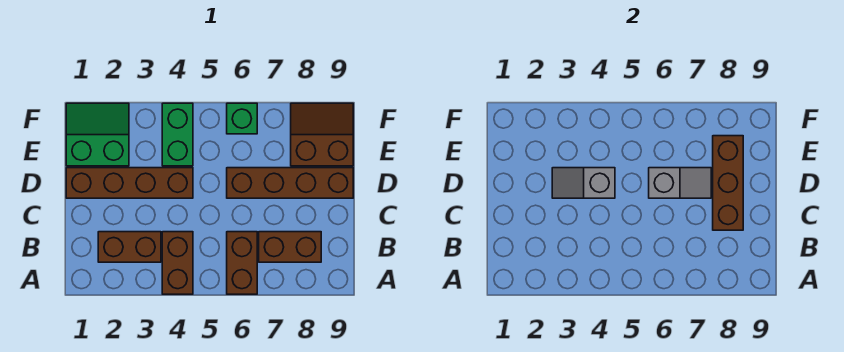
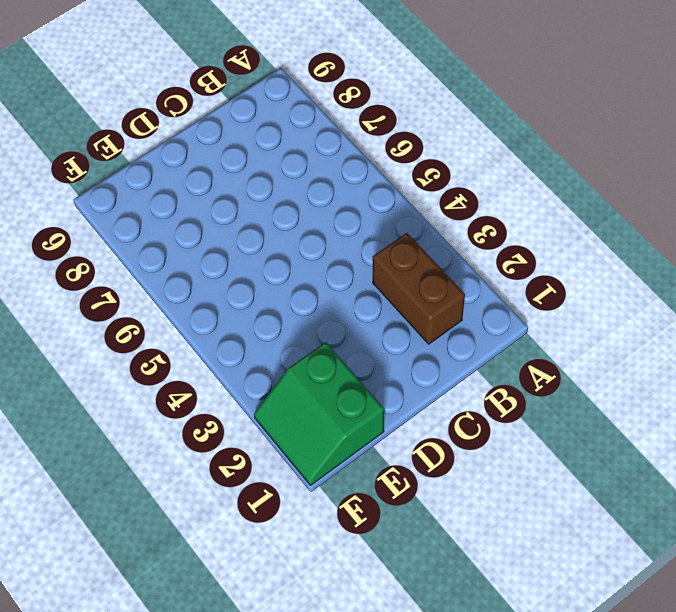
none -> brown brick A4:B4 level 1
none -> brown brick A6:B6 level 1
none -> brown brick B7:B8 level 1

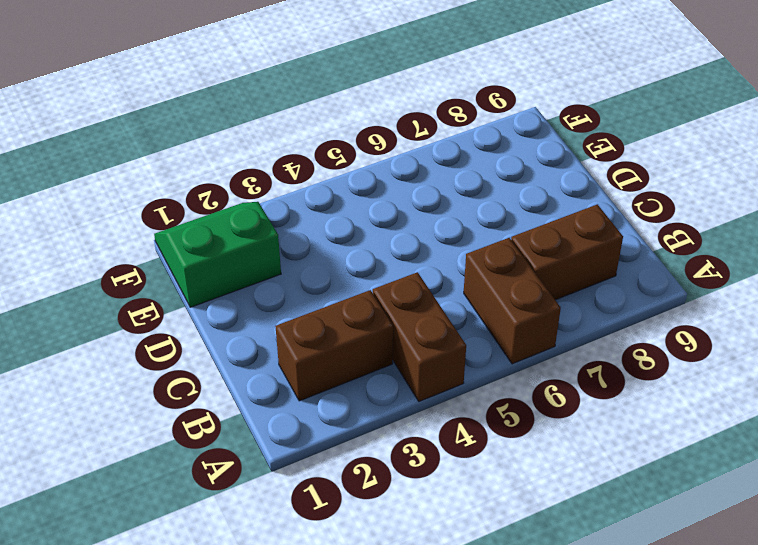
none -> brown brick D1:D4 level 1
none -> brown brick D6:D9 level 1
none -> green brick E4:F4 level 1

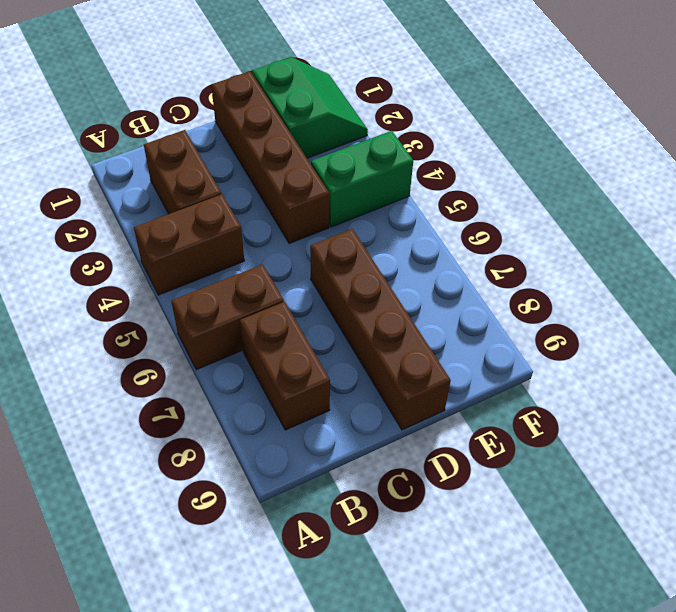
none -> brown slope E8:F9 level 1 top E
none -> green brick F6 level 1
none -> brown brick C8:E8 level 2

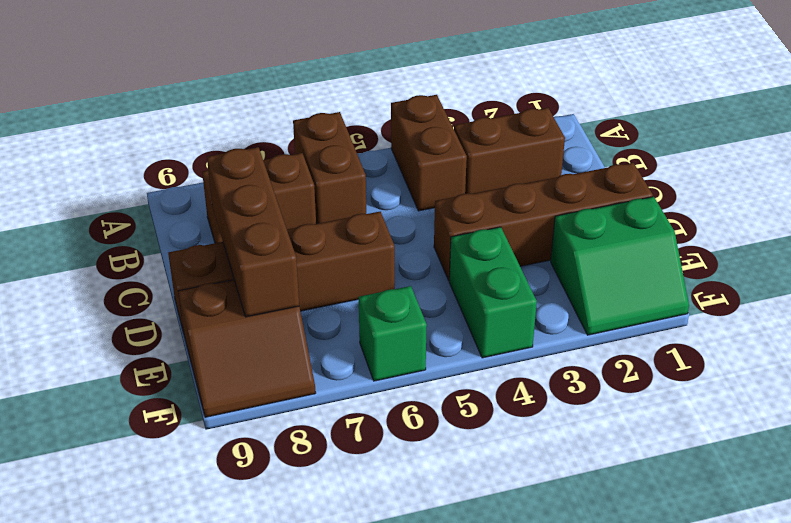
none -> grey slope D3:D4 level 2 top 4
none -> grey slope D6:D7 level 2 top 6

